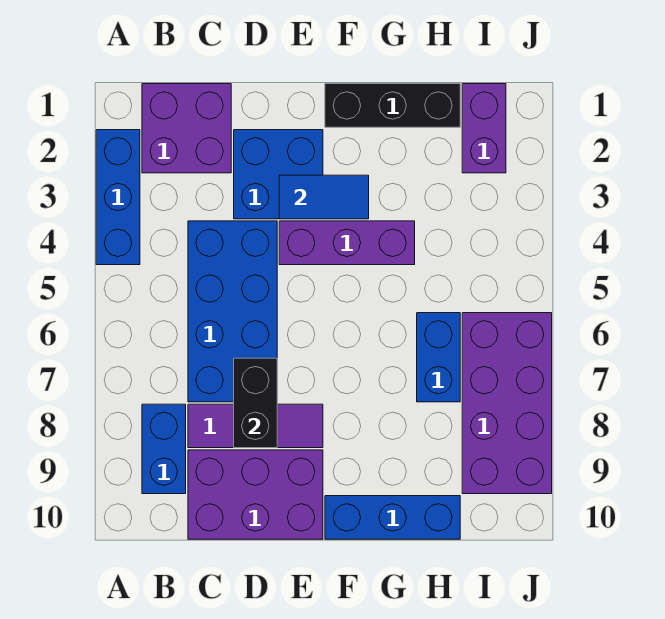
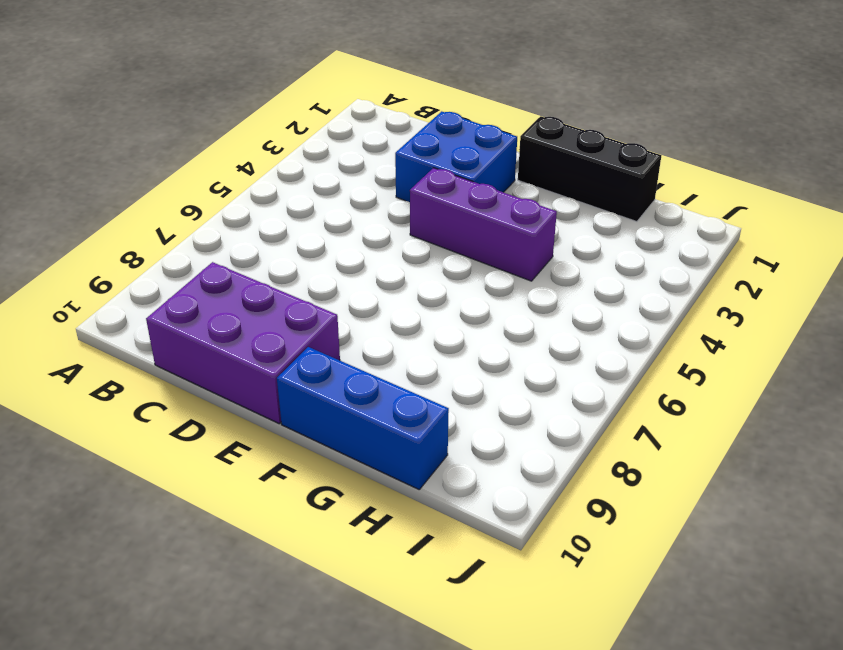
none -> blue brick A2:A4 level 1
none -> purple brick B1:C2 level 1
none -> blue brick B8:B9 level 1

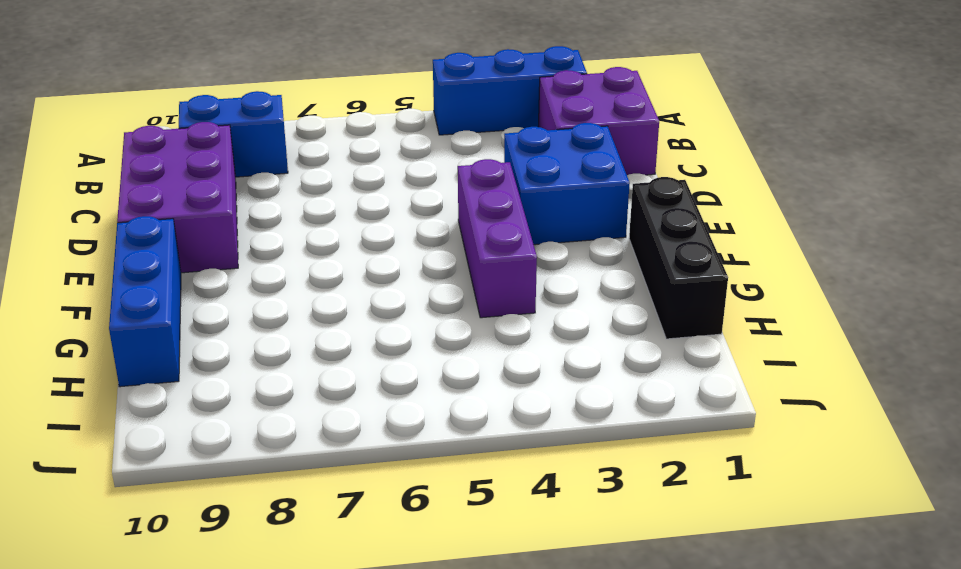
none -> blue brick C4:D7 level 1
none -> purple tile C8:E8 level 1
none -> blue brick H6:H7 level 1

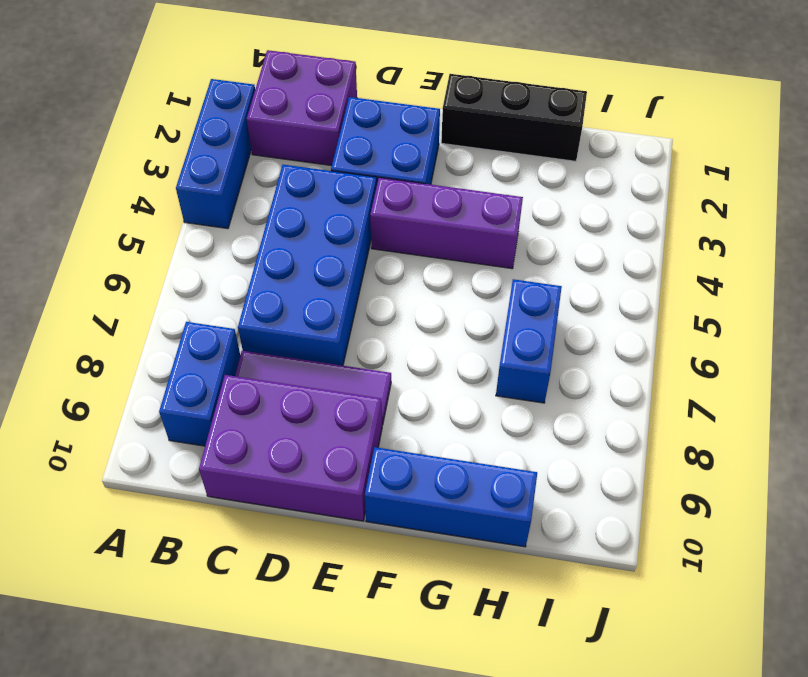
none -> purple brick I1:I2 level 1
none -> purple brick I6:J9 level 1
none -> black brick D7:D8 level 2

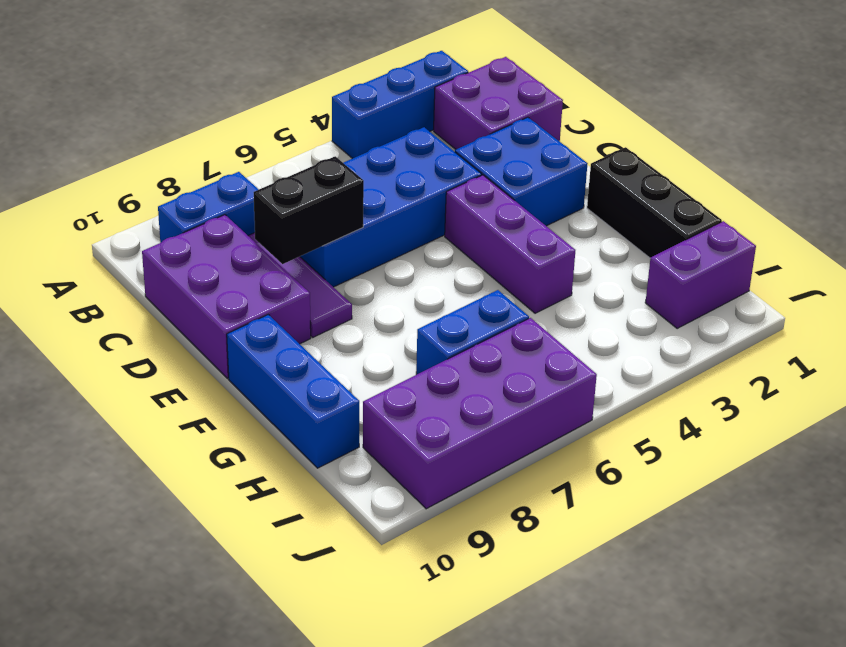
none -> blue tile E3:F3 level 2

